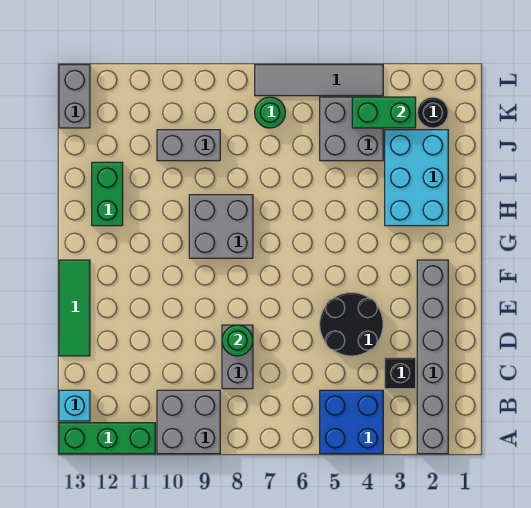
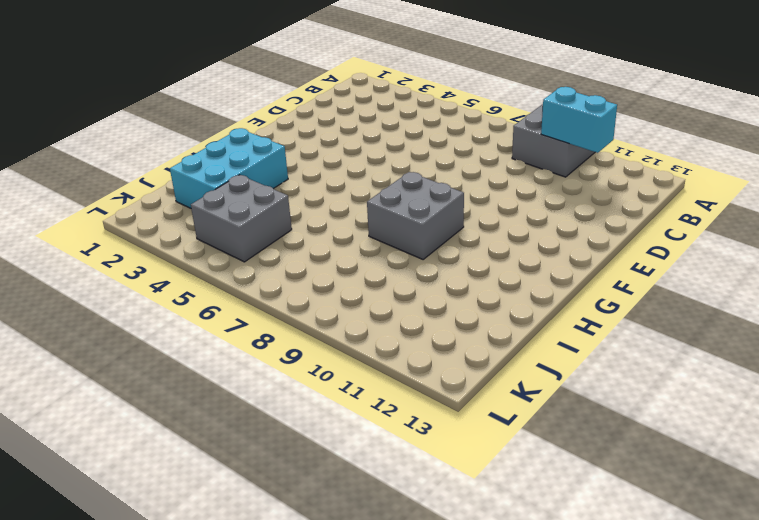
cyan brick B10:B11 level 2 -> none
none -> grey brick A2:F2 level 1
none -> blue brick A4:B5 level 1
none -> green brick A11:A13 level 1

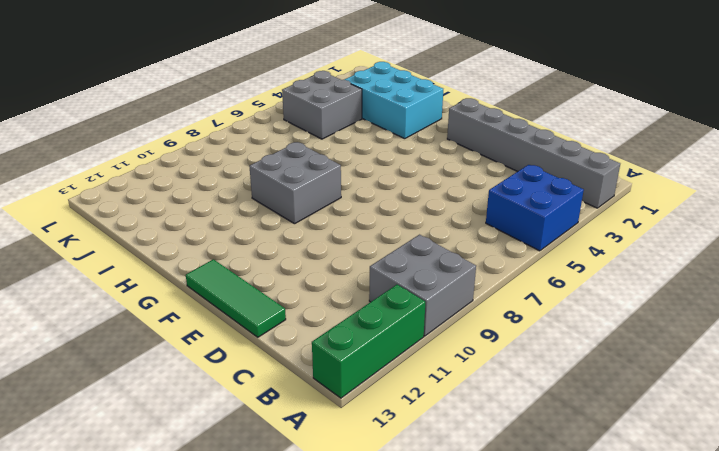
none -> cyan brick B13 level 1
none -> black brick C3 level 1
none -> grey brick C8:D8 level 1

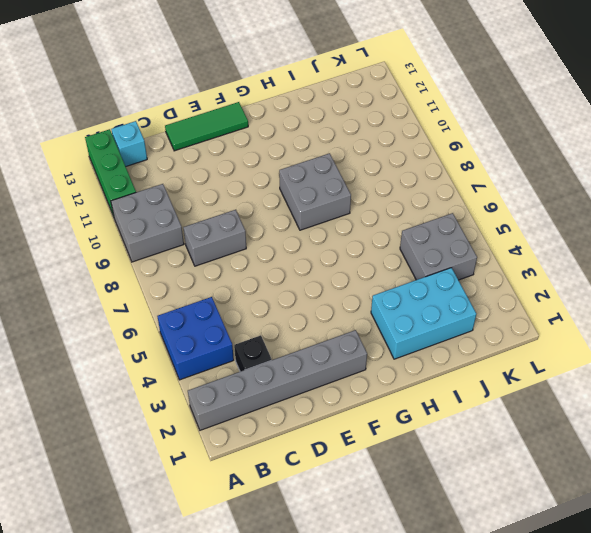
none -> black round brick D4:E5 level 1
none -> green brick H12:I12 level 1
none -> grey brick J9:J10 level 1

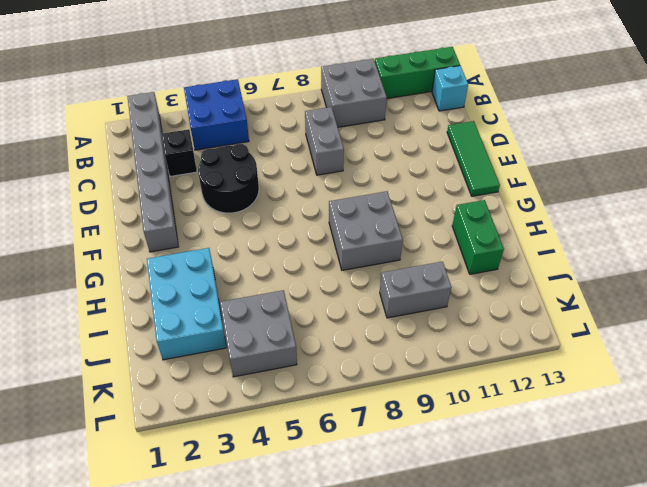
none -> black round brick K2 level 1
none -> green round brick K7 level 1
none -> grey brick K13:L13 level 1

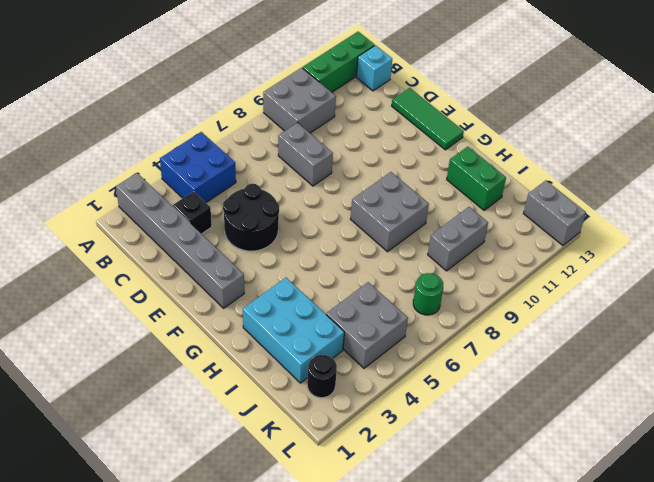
none -> grey tile L4:L7 level 1
none -> green round brick D8 level 2
none -> green brick K3:K4 level 2

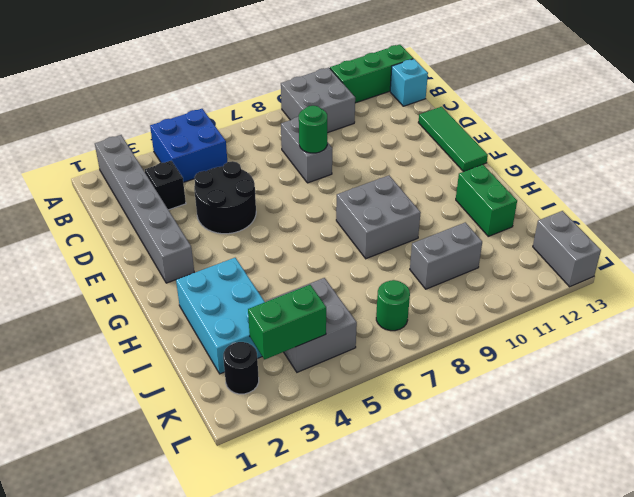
none -> grey tile L4:L7 level 1

